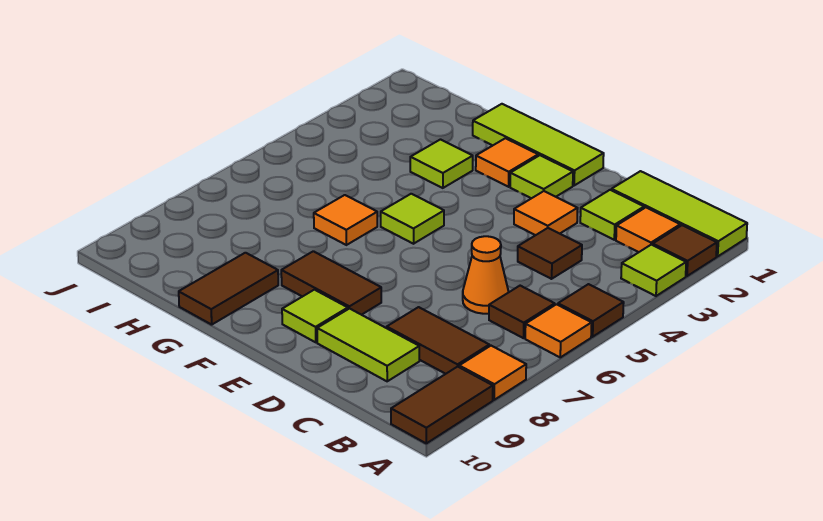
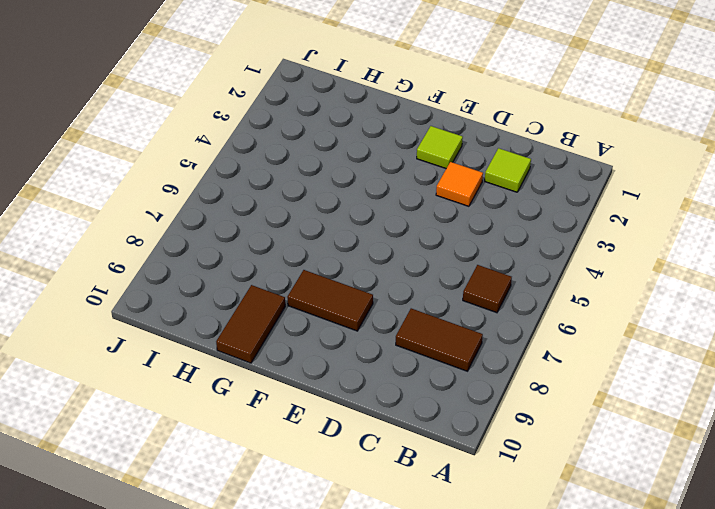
none -> lime tile A1:C1 level 1
none -> brown tile A2 level 1
none -> lime tile A3 level 1

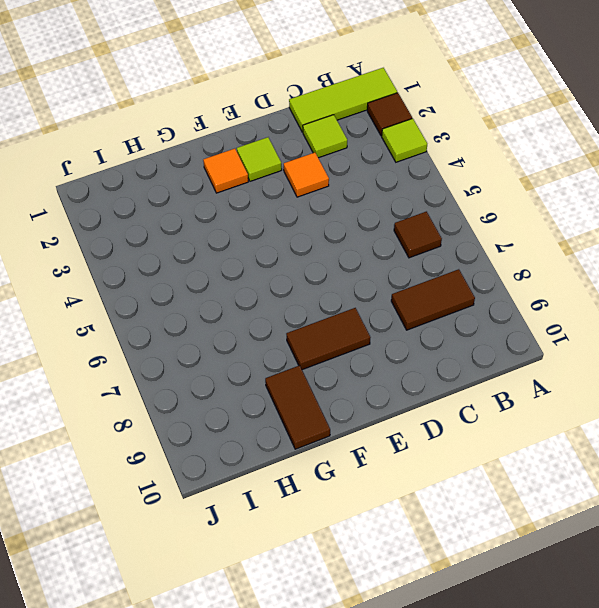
none -> brown tile A5 level 1
none -> orange tile A6 level 1
none -> orange tile A8 level 1

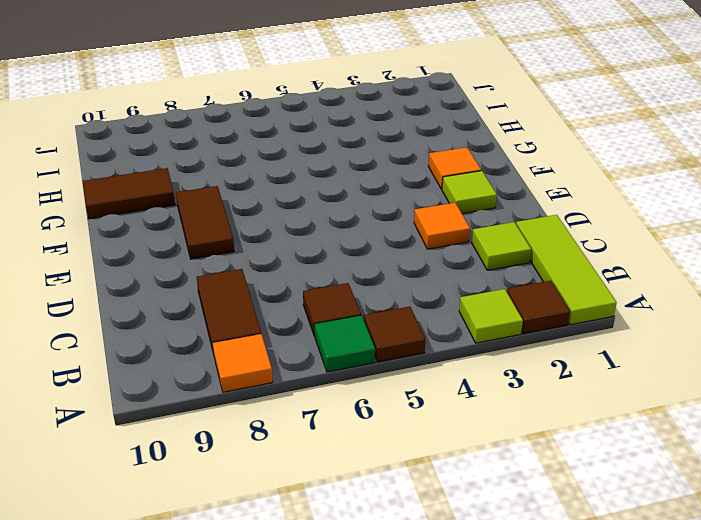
green tile A6 level 1 -> orange tile A6 level 1
none -> brown tile A9:A10 level 1
none -> orange tile B2 level 1
none -> brown tile C4 level 1

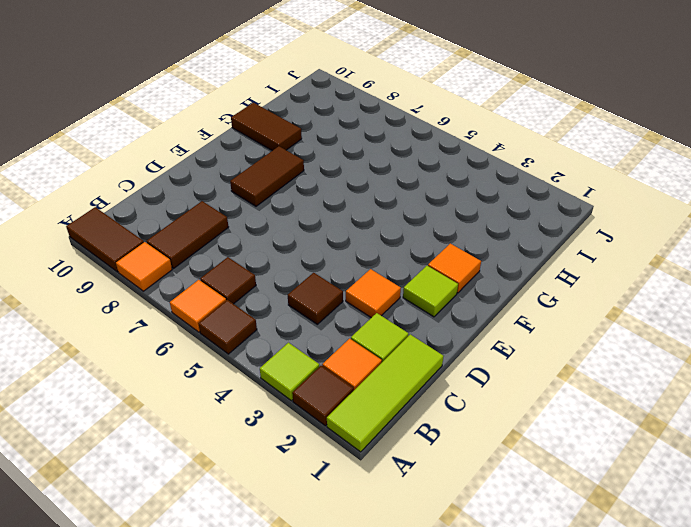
none -> orange cone C6 level 1
none -> lime tile C9:D9 level 1
none -> lime tile E1:G1 level 1

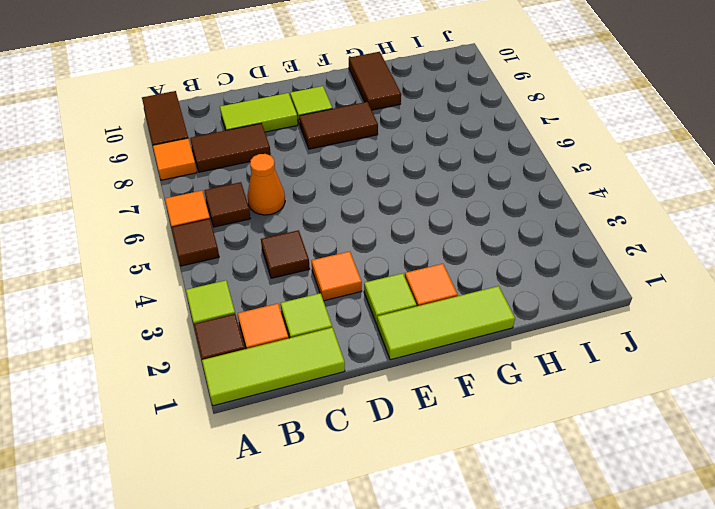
none -> lime tile F5 level 1
none -> lime tile G3 level 1
none -> orange tile G6 level 1

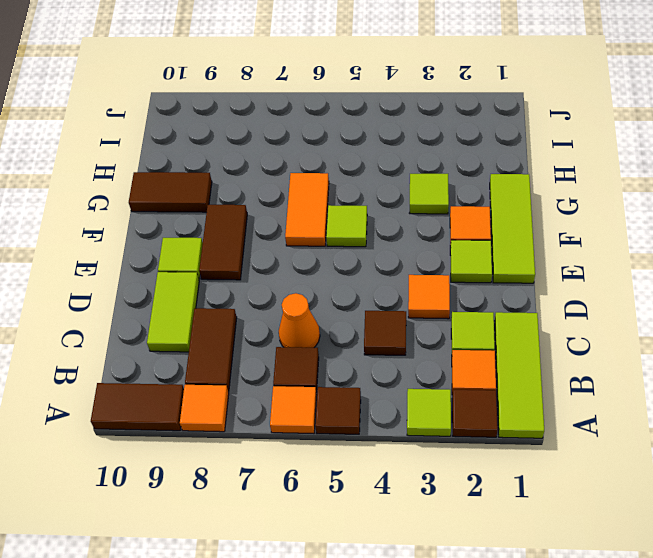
orange tile F6:G6 level 1 -> orange tile G6 level 1

